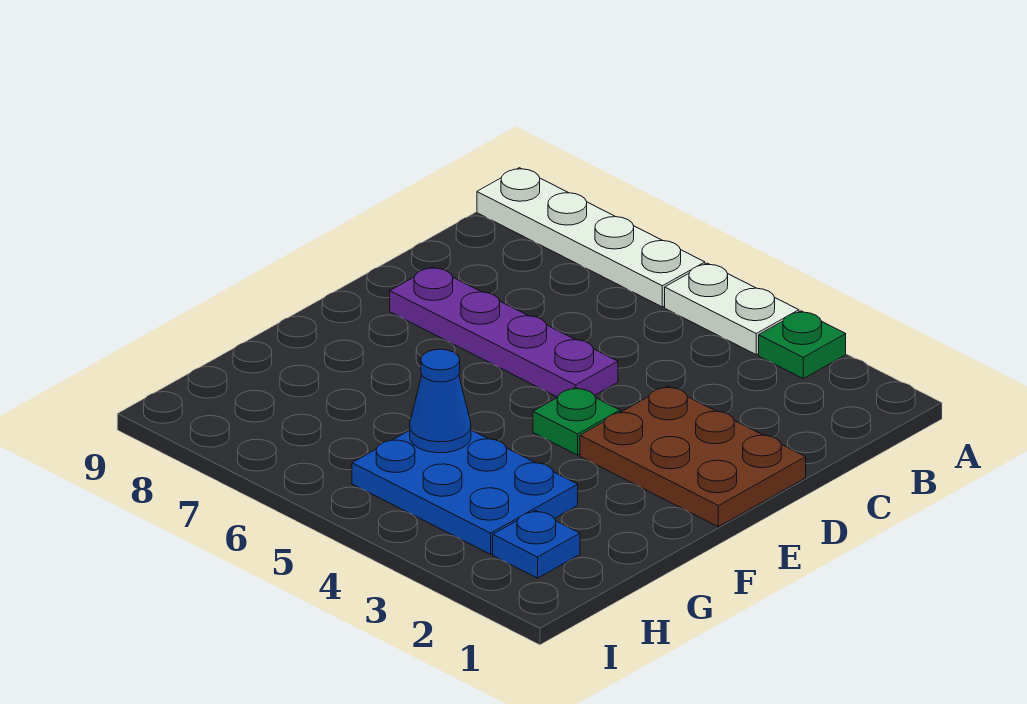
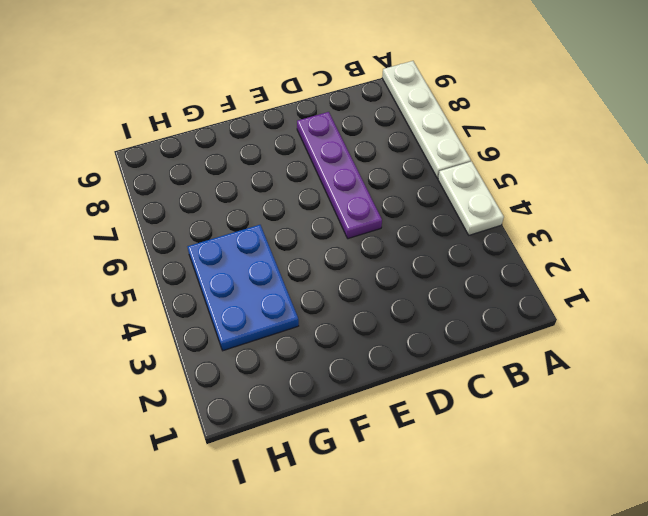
none -> green plate A3 level 1
none -> brown plate D1:E3 level 1

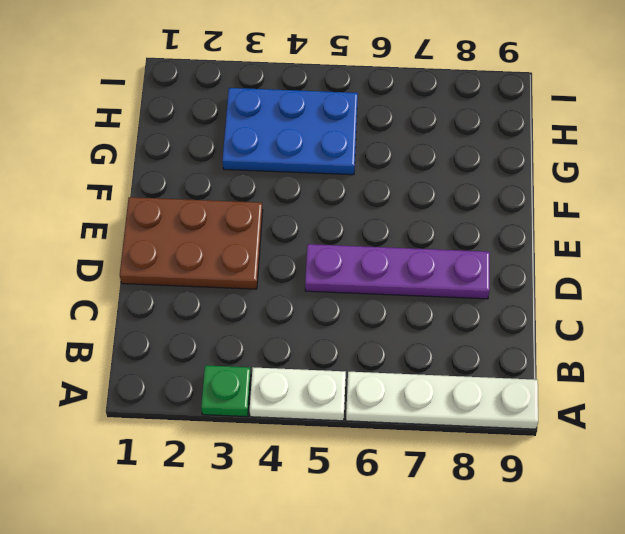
none -> green plate E4 level 1
none -> blue plate H2 level 1

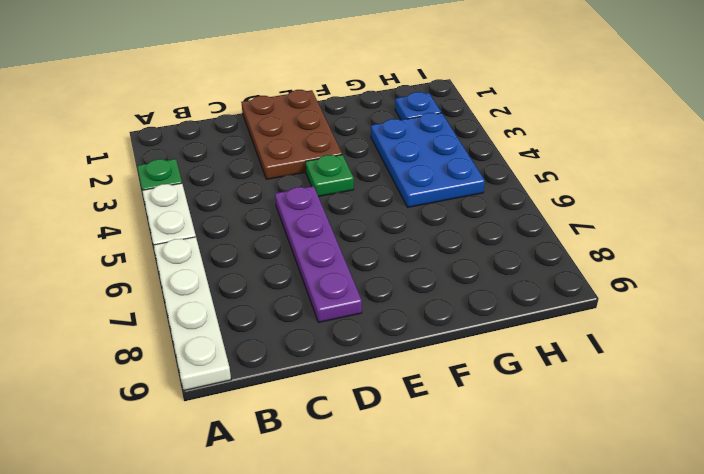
none -> blue cone G5 level 2

